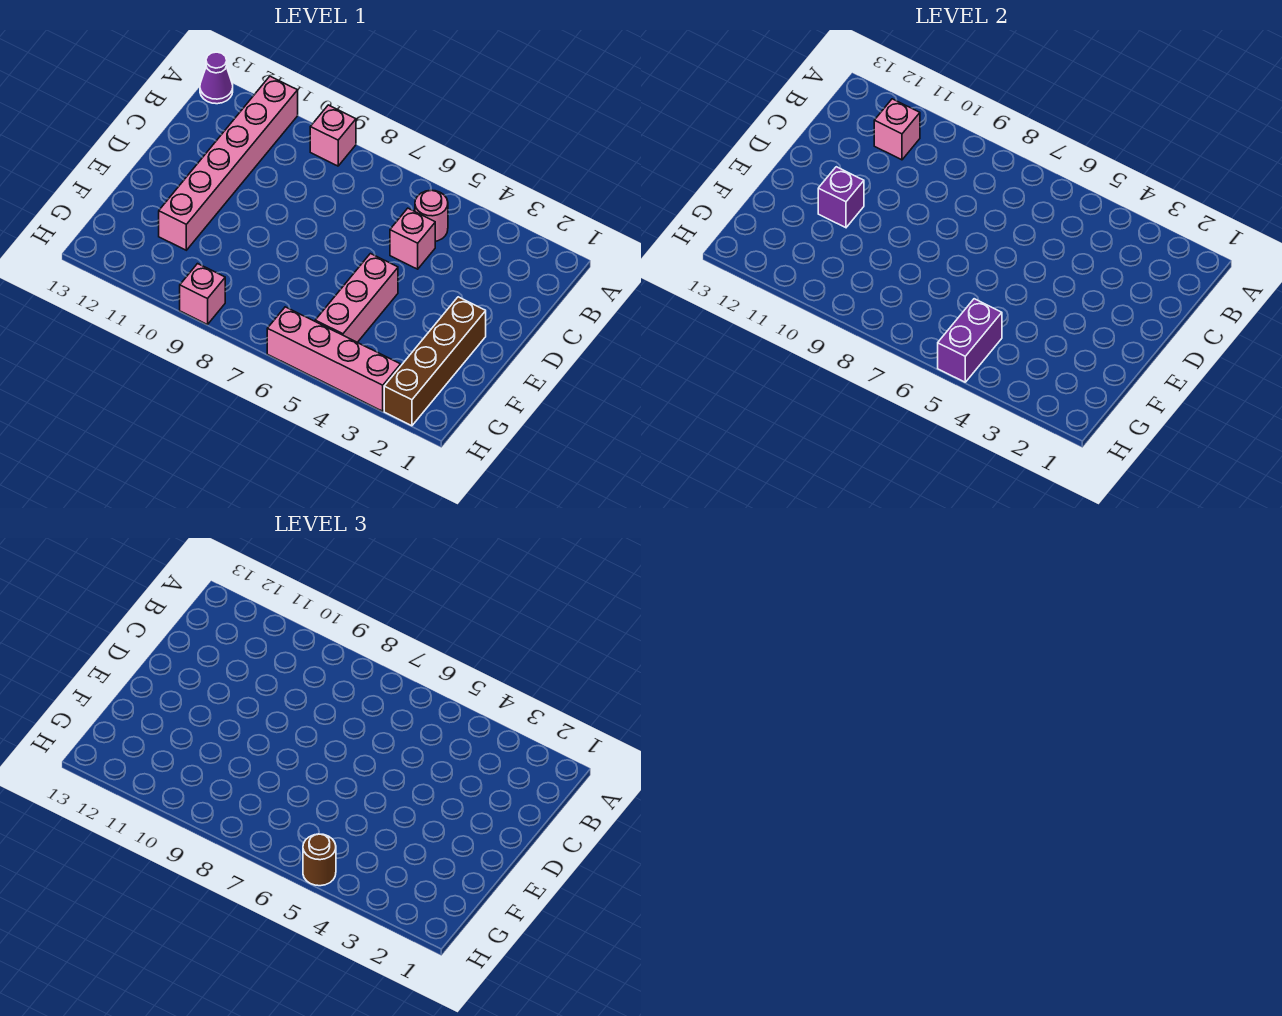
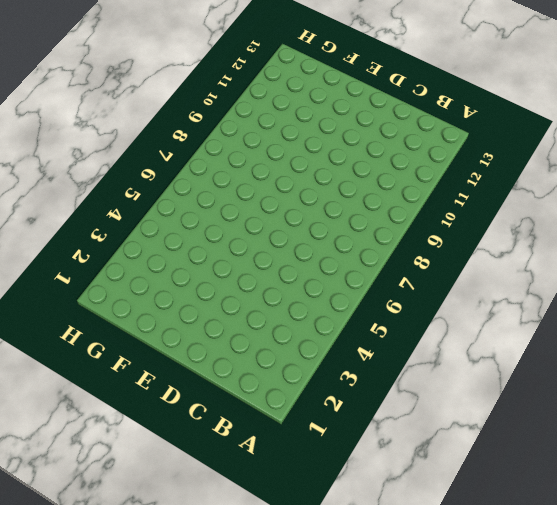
none -> pink brick A9 level 1
none -> pink brick A11:F11 level 1
none -> purple cone A13 level 1

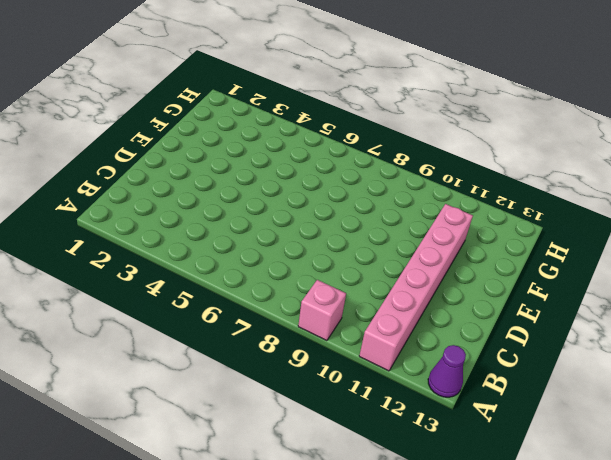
none -> pink round brick B5 level 1
none -> pink brick C5 level 1
none -> brown brick E2:H2 level 1

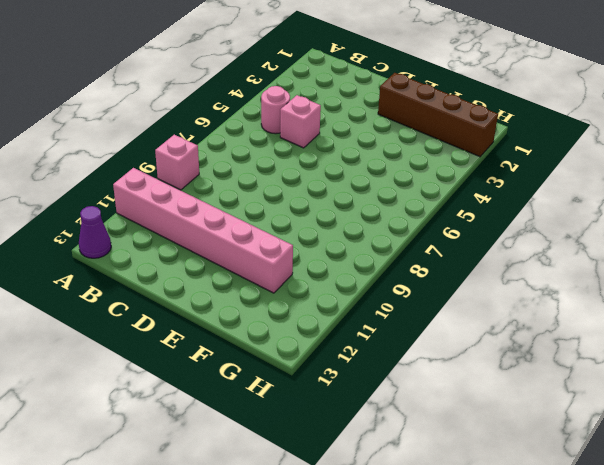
none -> pink brick E5:G5 level 1
none -> pink brick H3:H6 level 1
none -> pink brick H9 level 1

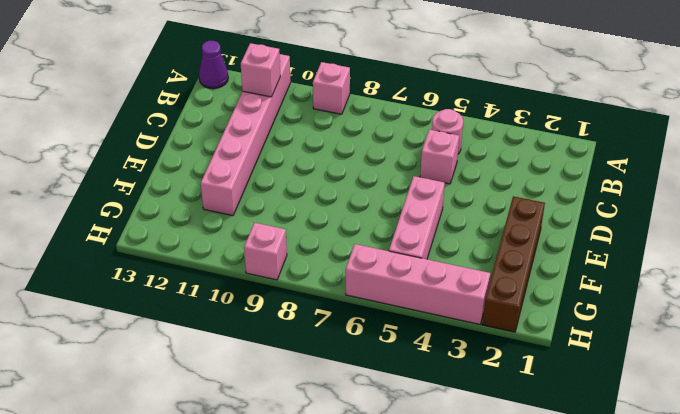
none -> purple brick E11 level 2
none -> purple brick G5:H5 level 2
none -> brown round brick H5 level 3

